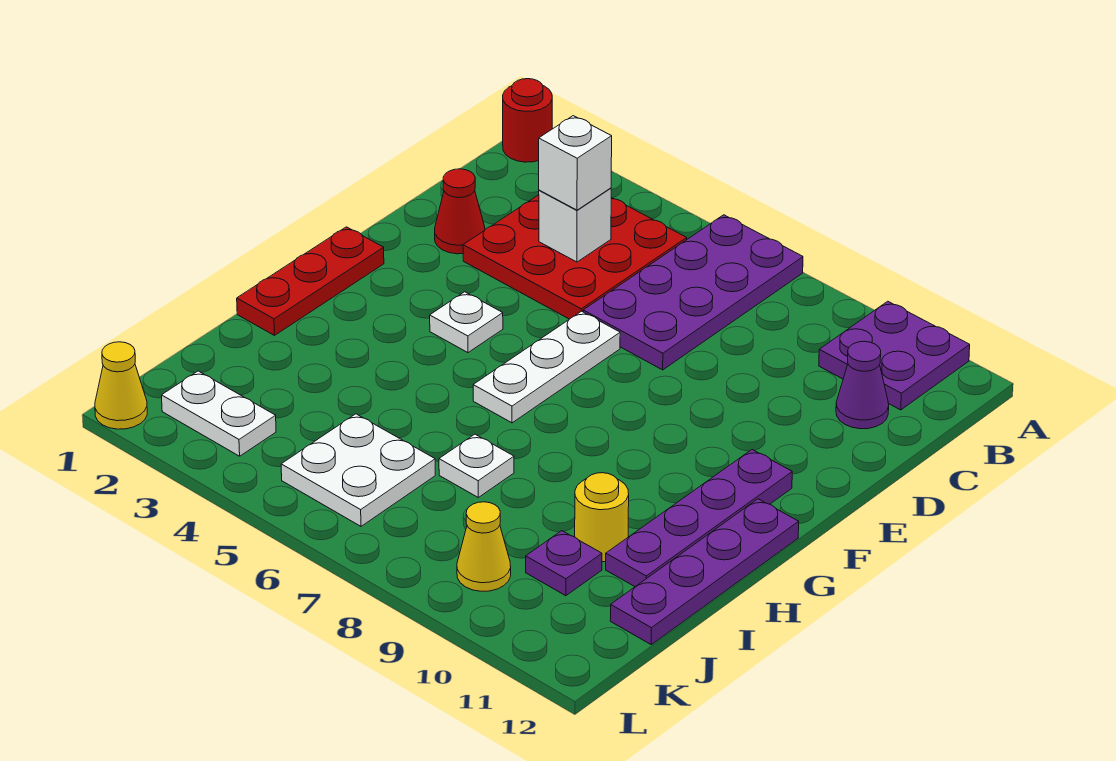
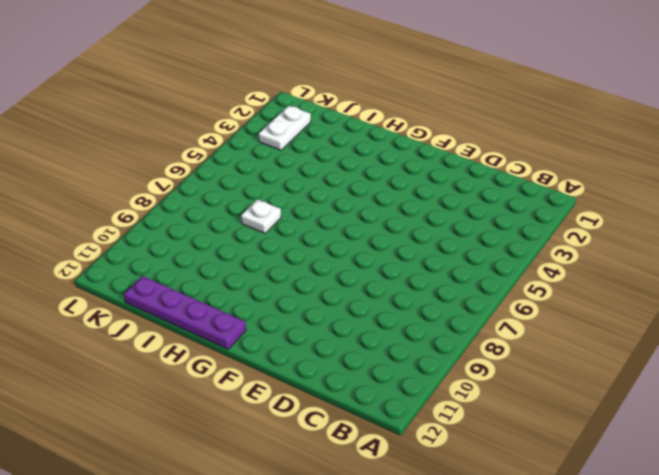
none -> red round brick A1 level 1
none -> purple plate A6:D7 level 1
none -> purple plate A10:B11 level 1

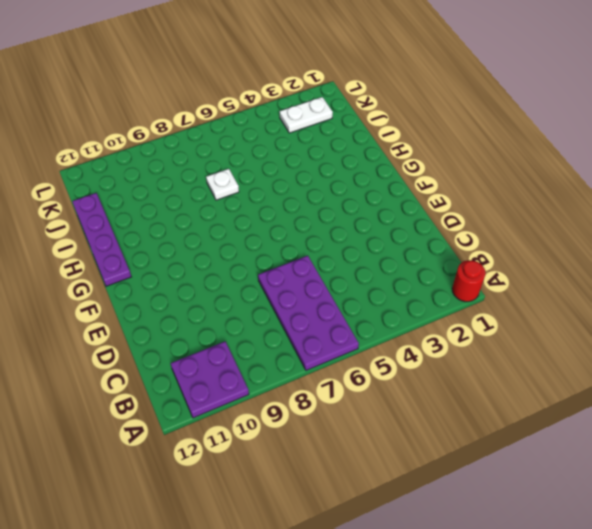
none -> red plate B3:D5 level 1
none -> purple cone C11 level 1
none -> red cone D2 level 1

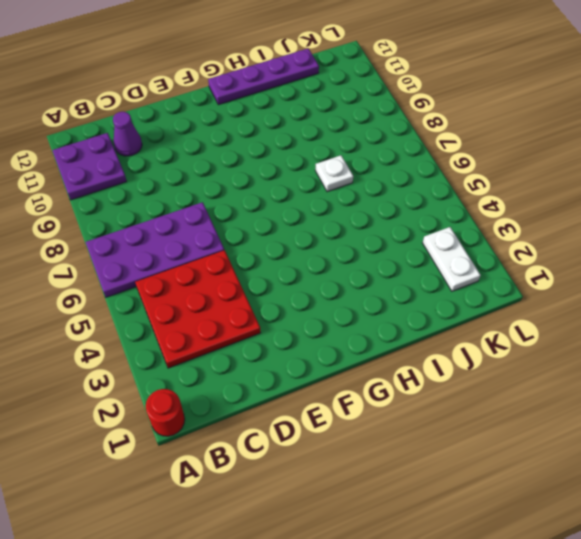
none -> red cone D2 level 1
none -> white plate E6:G6 level 1
none -> red plate F1:H1 level 1

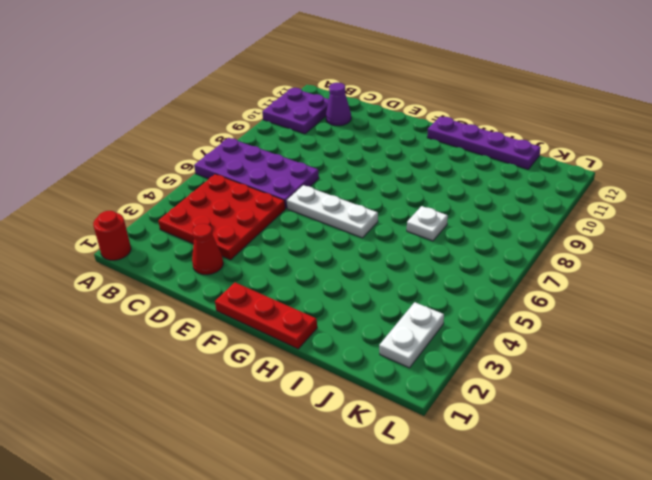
none -> white plate F4 level 1
none -> purple plate F11:I11 level 1
none -> yellow round brick I10 level 1

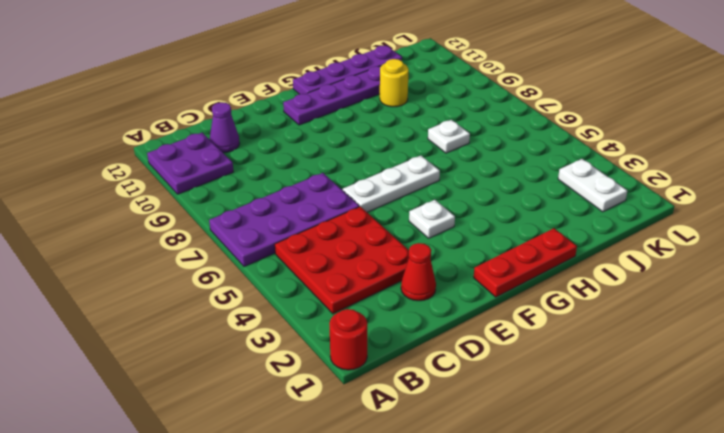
none -> white plate J5:K6 level 1
none -> purple plate J10 level 1
none -> yellow cone K9 level 1

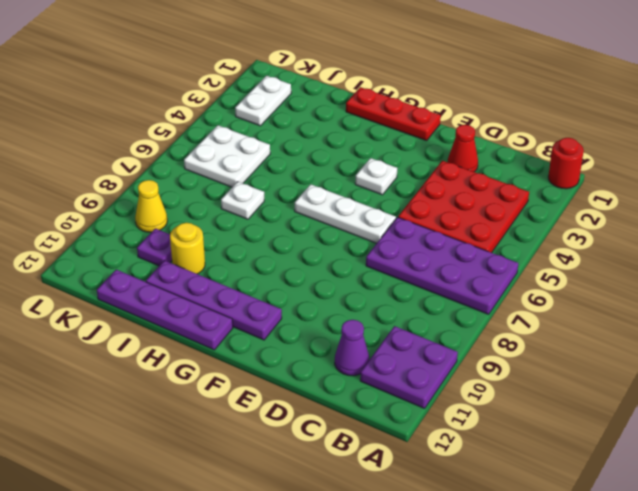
none -> yellow cone L1 level 1
none -> white brick C4 level 2
none -> white brick C4 level 3

